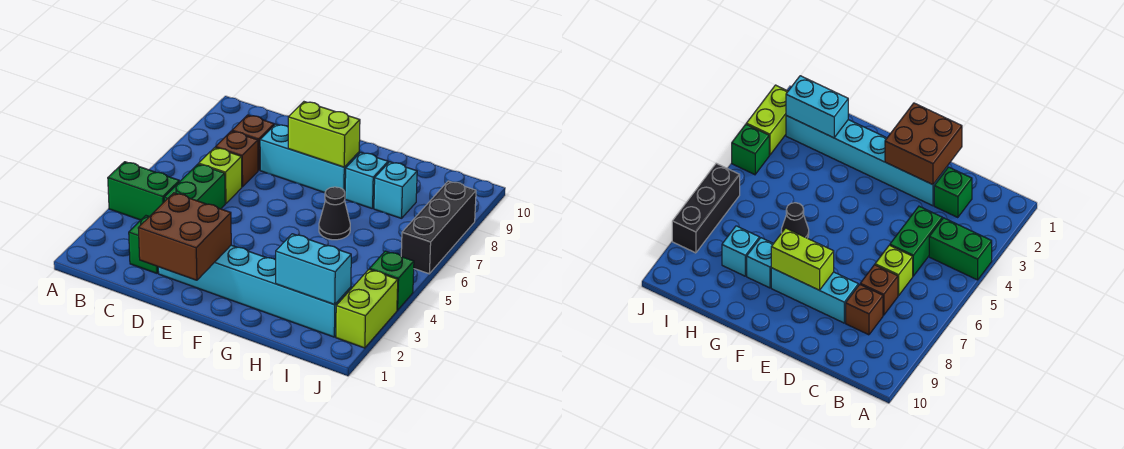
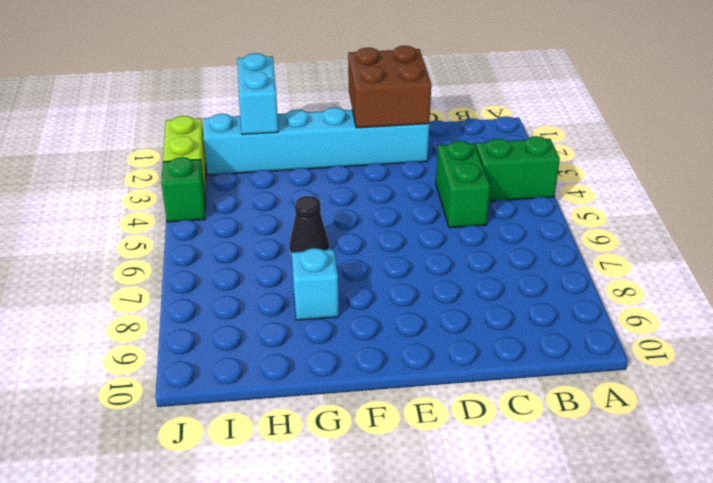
cyan brick H1:H2 level 2 -> cyan brick H2:I2 level 2
none -> green brick C2 level 1
none -> lime brick C6 level 1
none -> brown brick C7 level 1

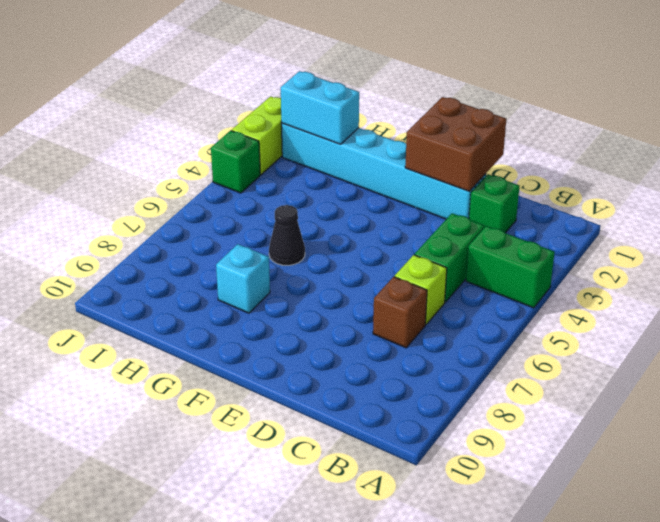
none -> brown brick C8 level 1
none -> cyan brick D8:F8 level 1
none -> cyan brick H8 level 1

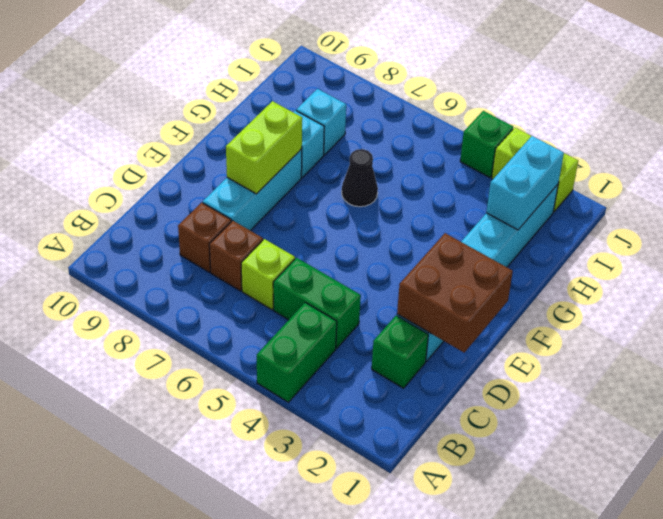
none -> black brick J6:J8 level 1

